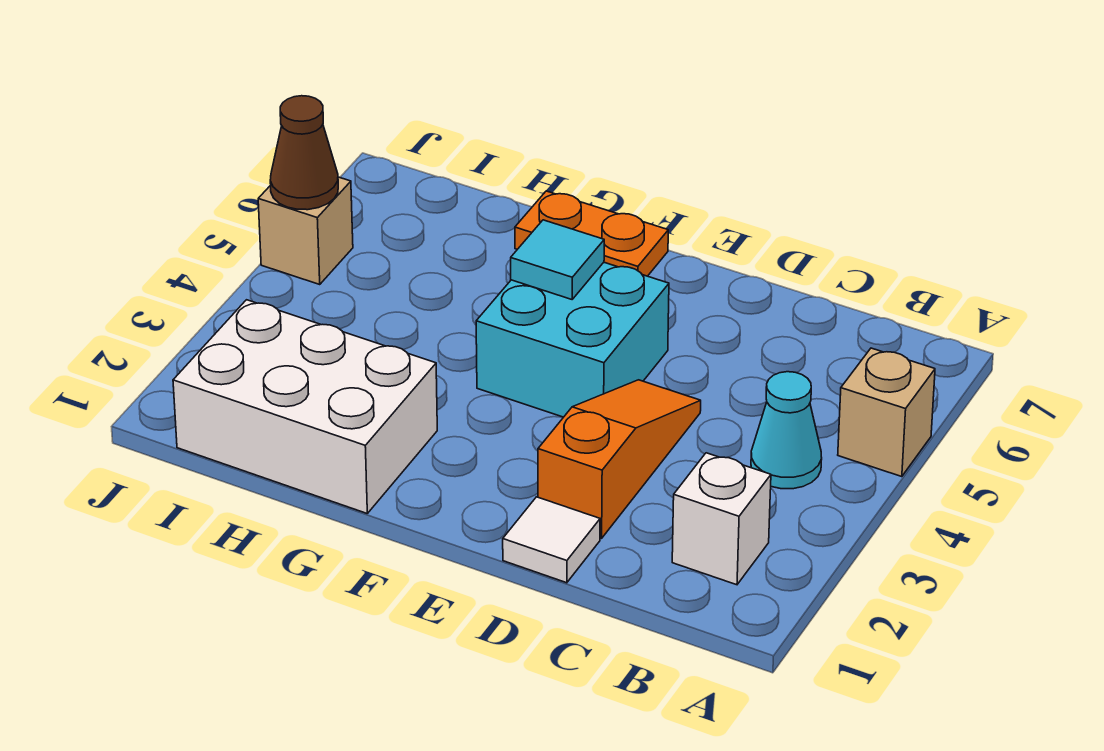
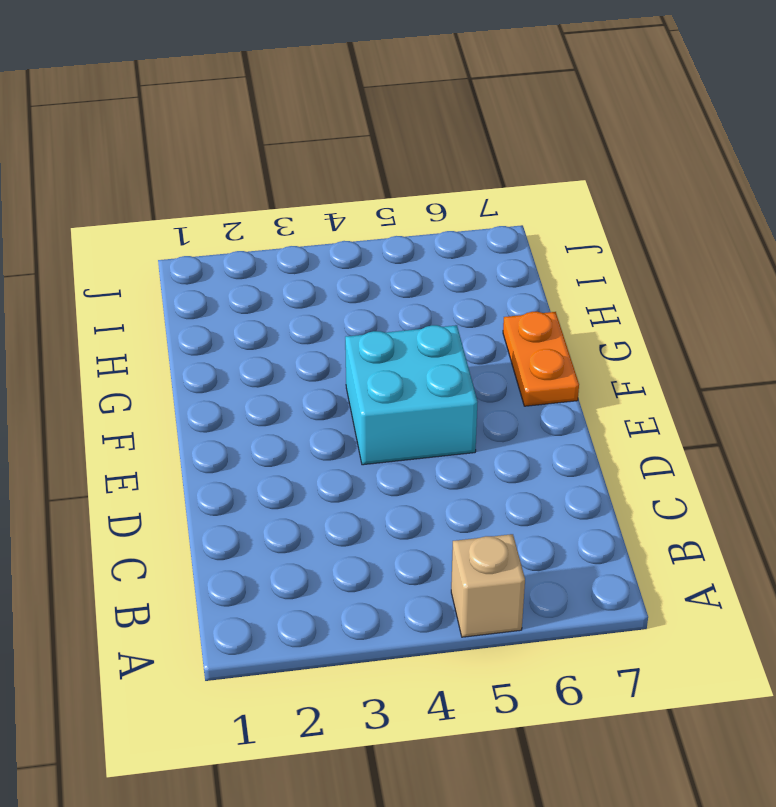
none -> white brick B2 level 1
none -> cyan cone B4 level 1

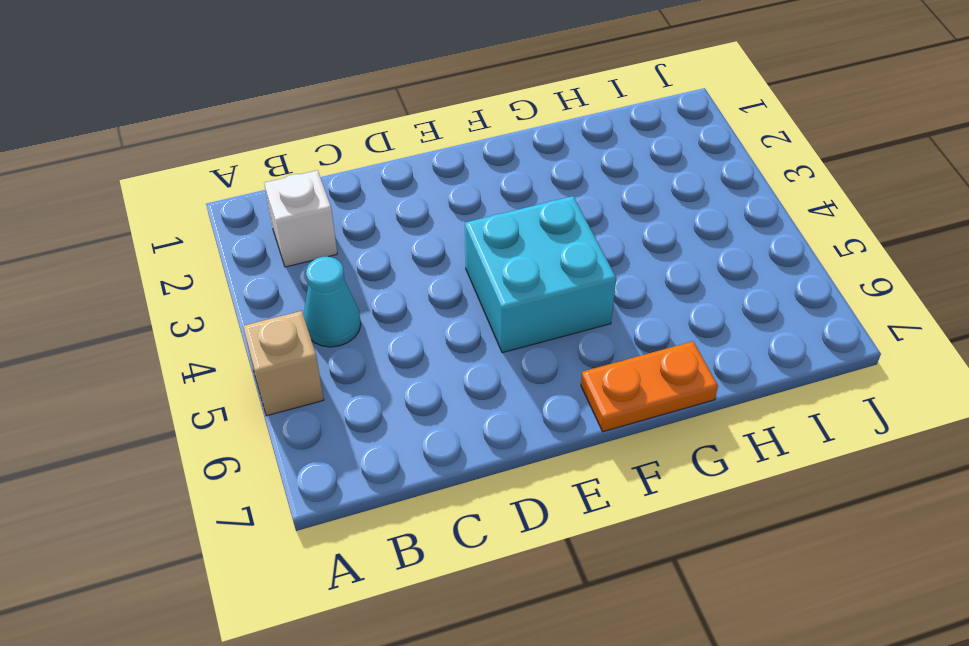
none -> white tile D1 level 1
none -> orange slope D2:D4 level 1 top 2

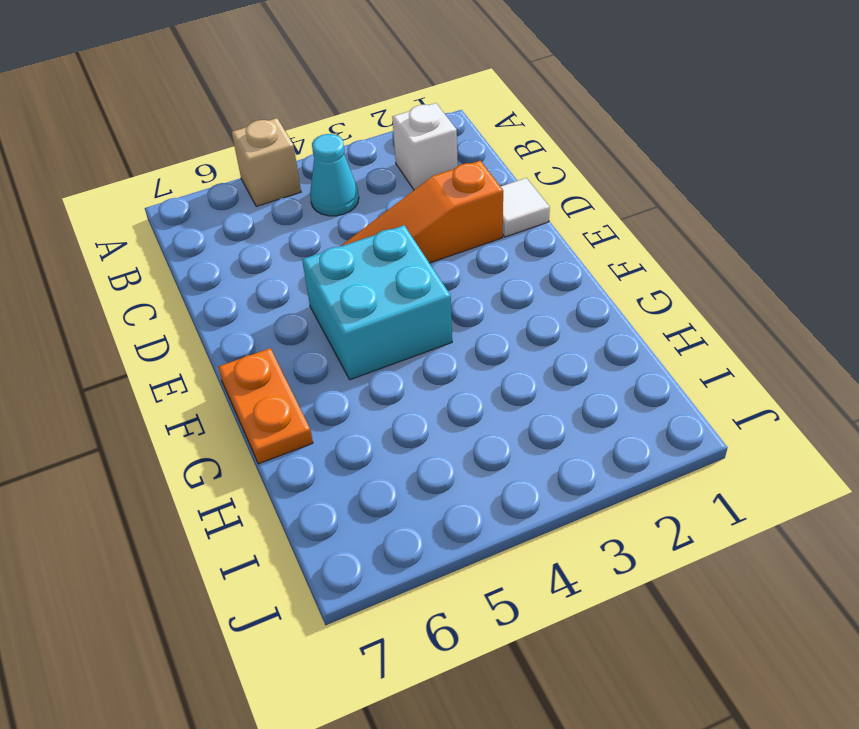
none -> white brick G1:I2 level 1
none -> tan brick J5 level 1

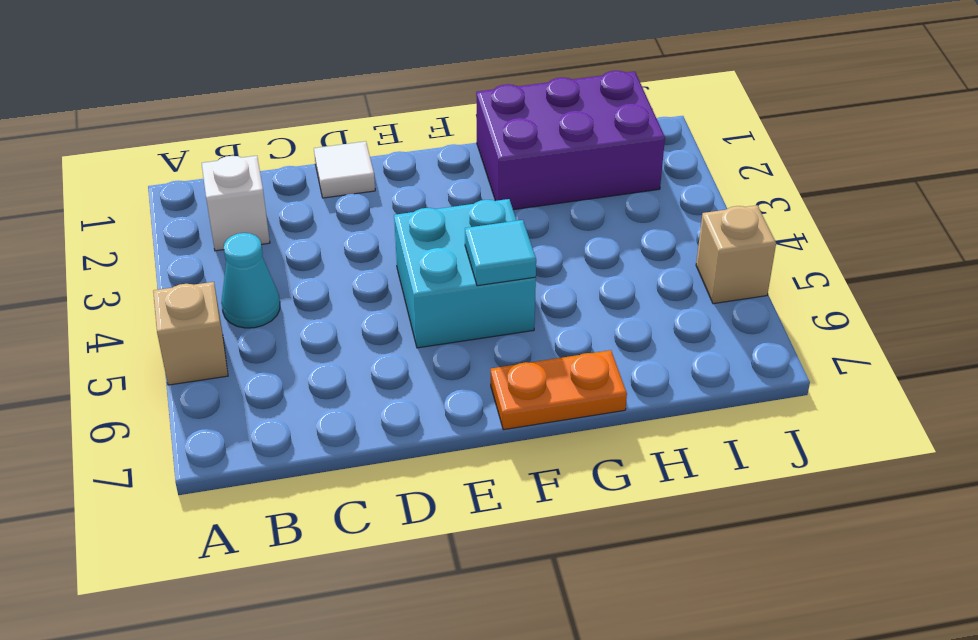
purple brick G1:I2 level 1 -> white brick G1:I2 level 1
none -> orange slope D2:D4 level 1 top 2
none -> brown cone J5 level 2

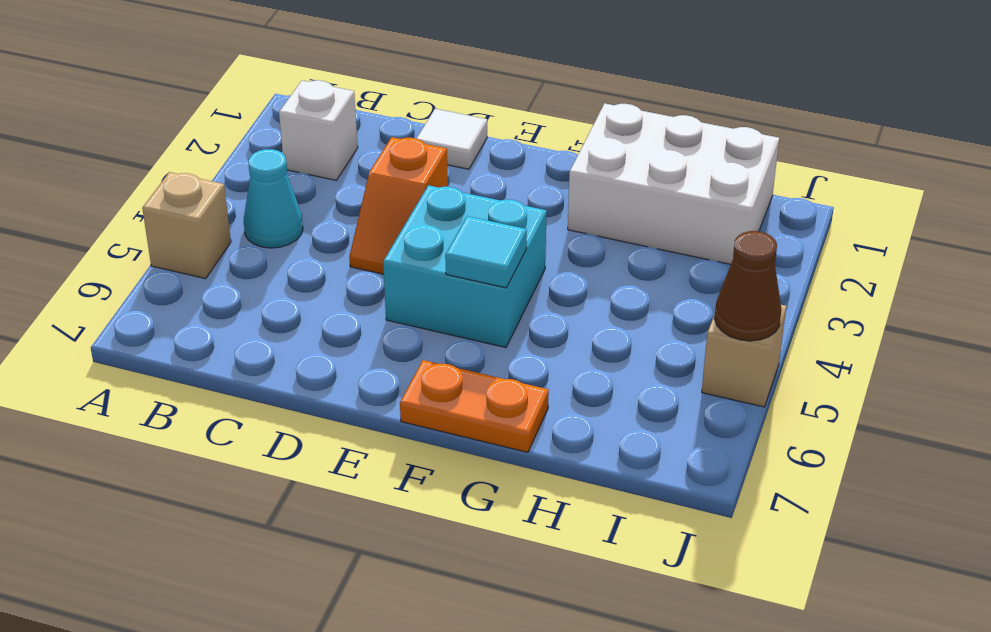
orange slope D3:D4 level 1 top 3 -> orange slope D2:D4 level 1 top 2

